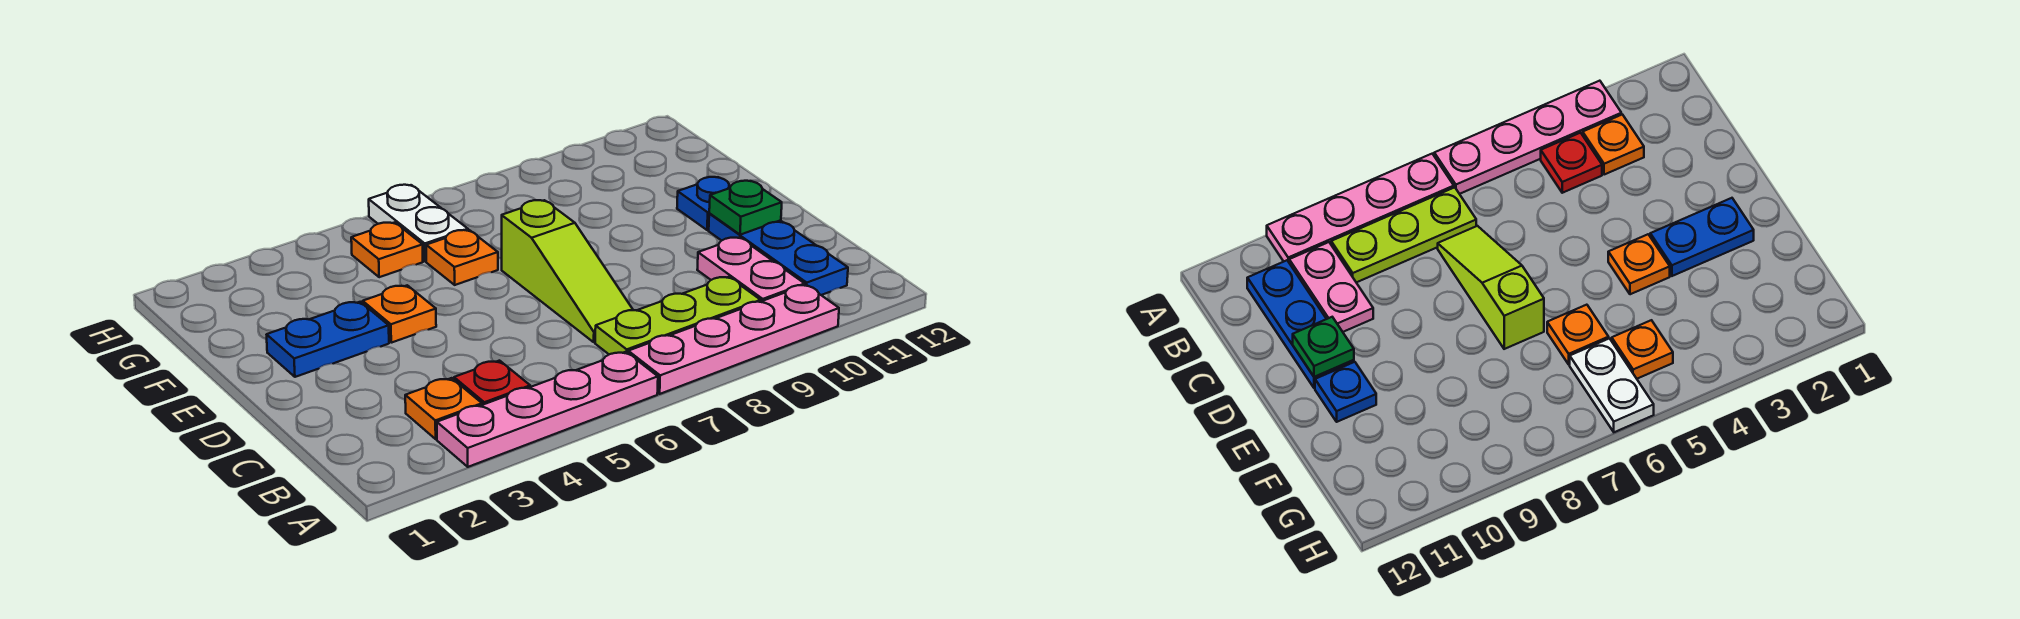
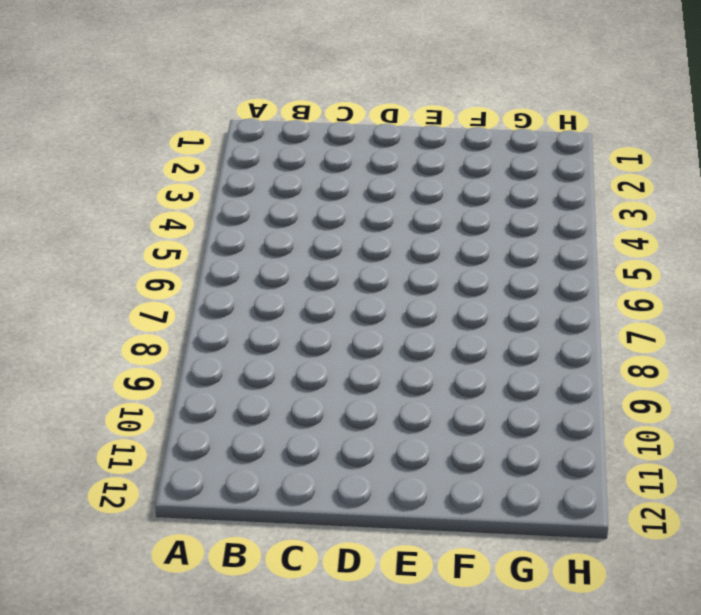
none -> pink plate A3:A6 level 1
none -> pink plate A7:A10 level 1
none -> orange plate B3 level 1

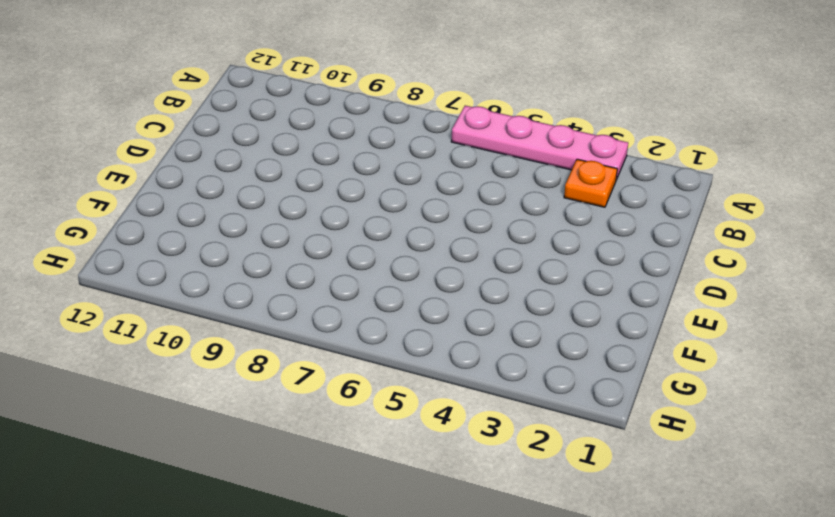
none -> pink plate A7:A10 level 1
none -> red plate B4 level 1
none -> lime plate B7:B9 level 1

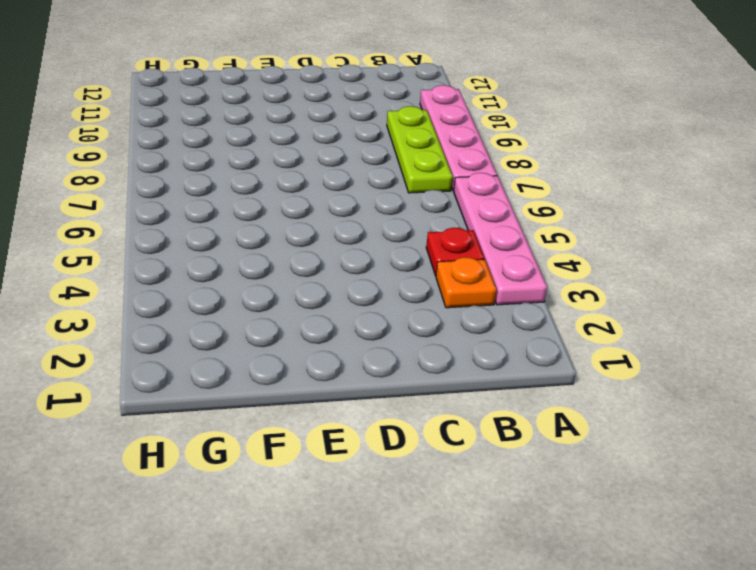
none -> pink plate B10:C10 level 1
none -> blue plate B11:D11 level 1
none -> lime slope C7:E7 level 1 top E

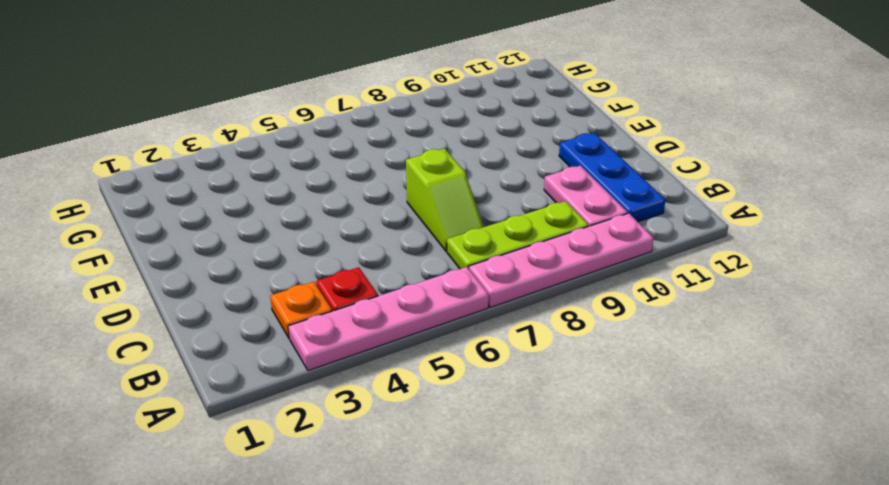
lime slope C7:D7 level 1 top D -> lime slope C7:E7 level 1 top E
none -> blue plate E2:E3 level 1
none -> orange plate E4 level 1
none -> blue plate E11 level 1

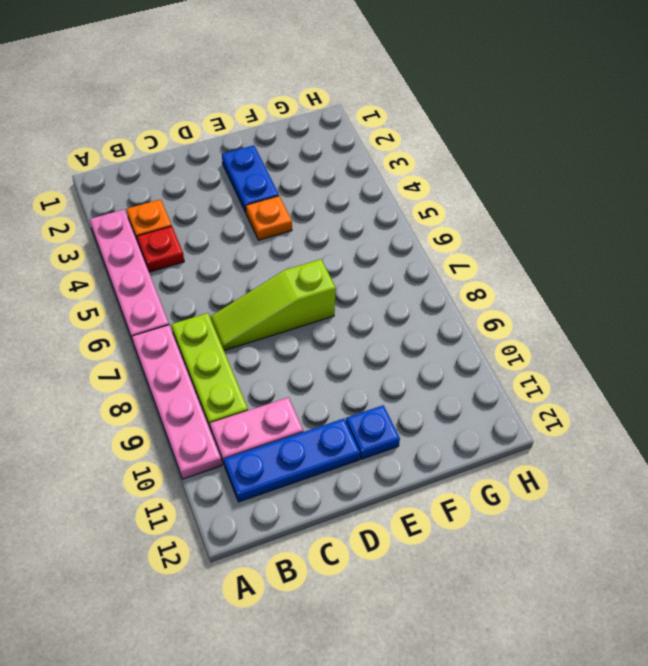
none -> orange plate F6 level 1
none -> orange plate G5 level 1
none -> white plate G6:H6 level 1

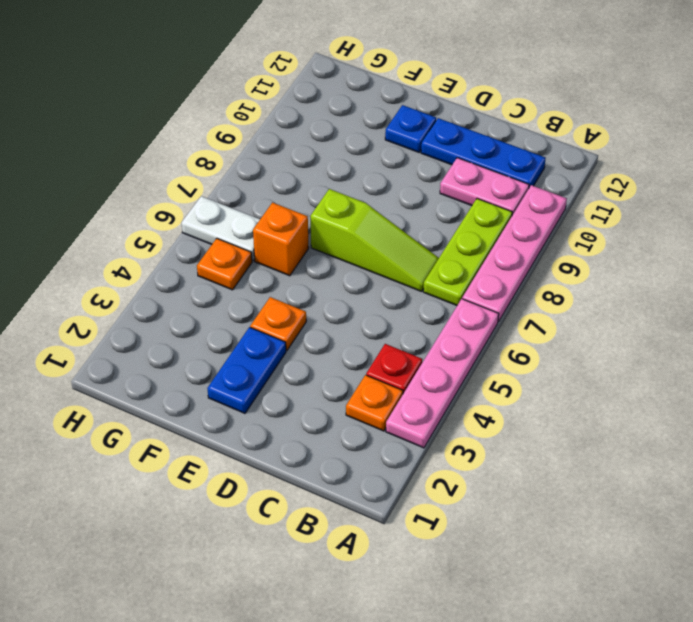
orange brick F6 level 1 -> orange plate F6 level 1
none -> green plate D11 level 2

